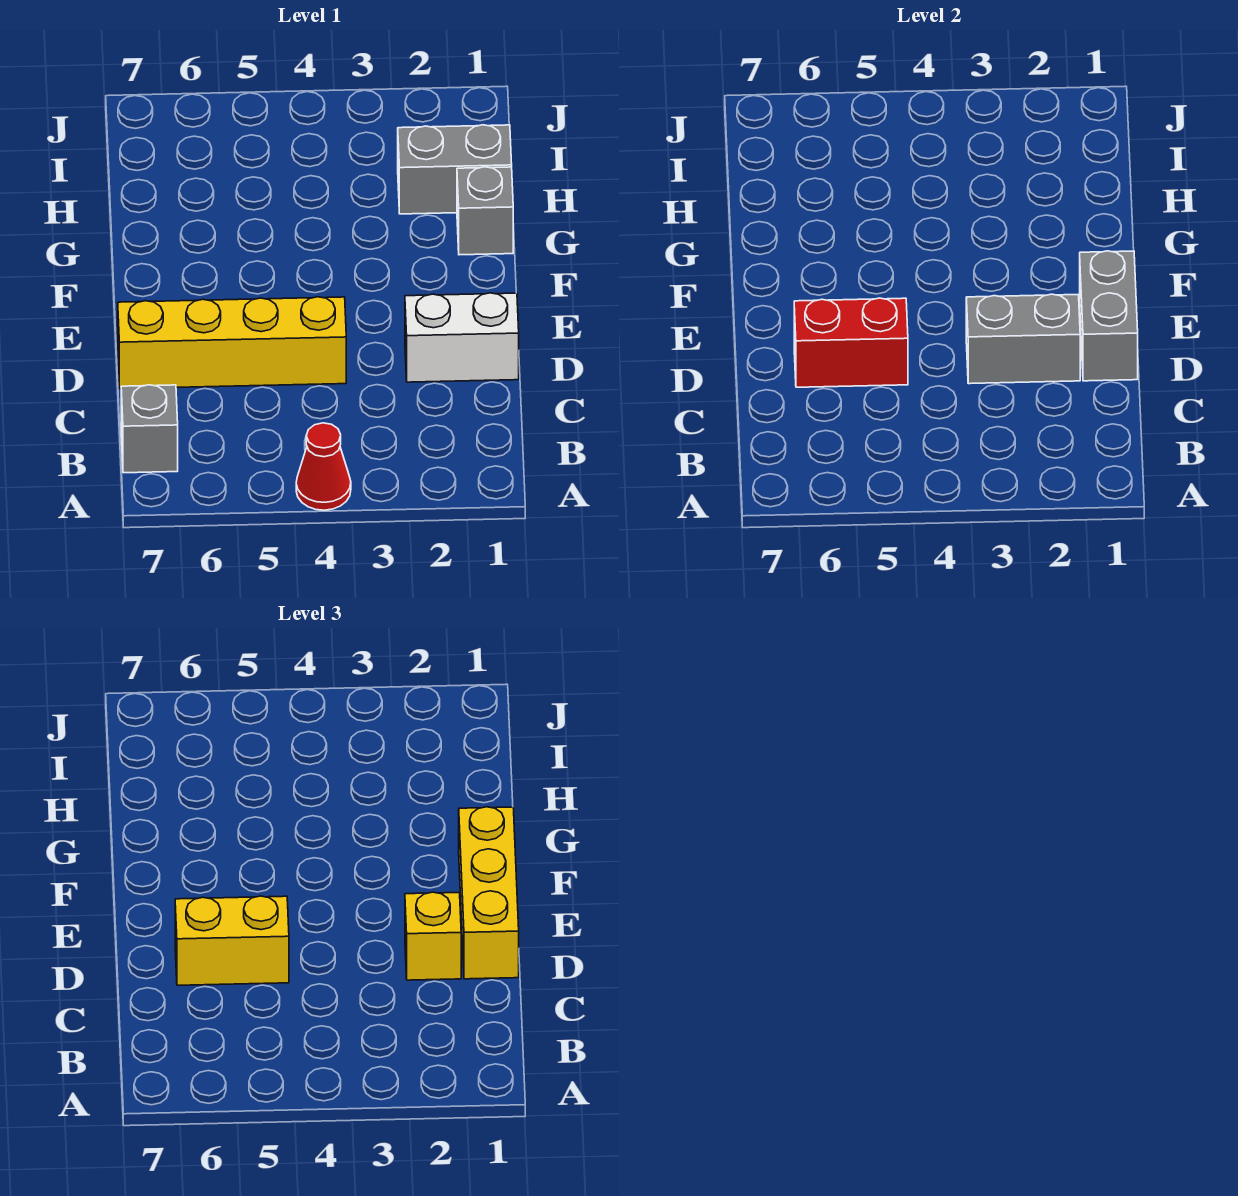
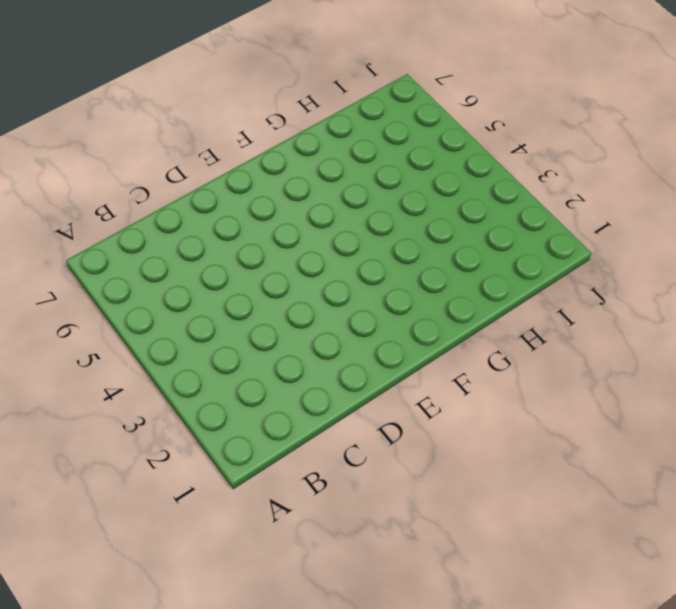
none -> red cone A4 level 1
none -> grey brick B7 level 1
none -> white brick D1:D2 level 1

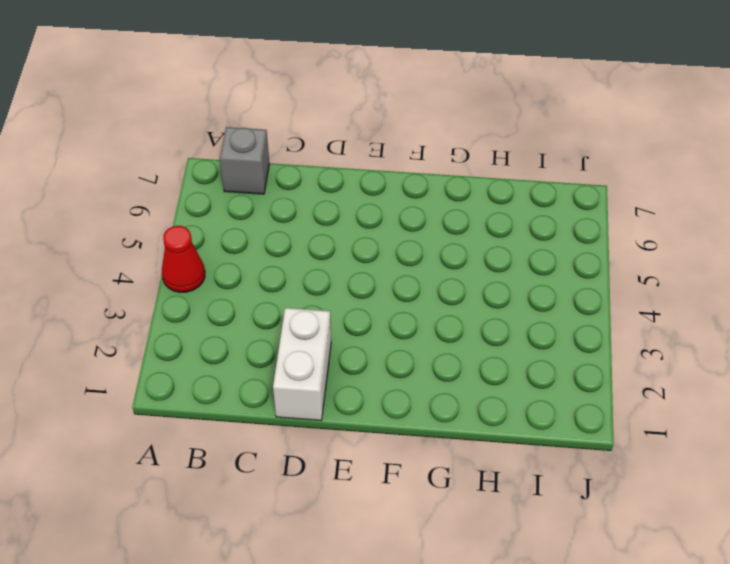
none -> yellow brick D4:D7 level 1
none -> grey brick G1 level 1
none -> grey brick H1:H2 level 1

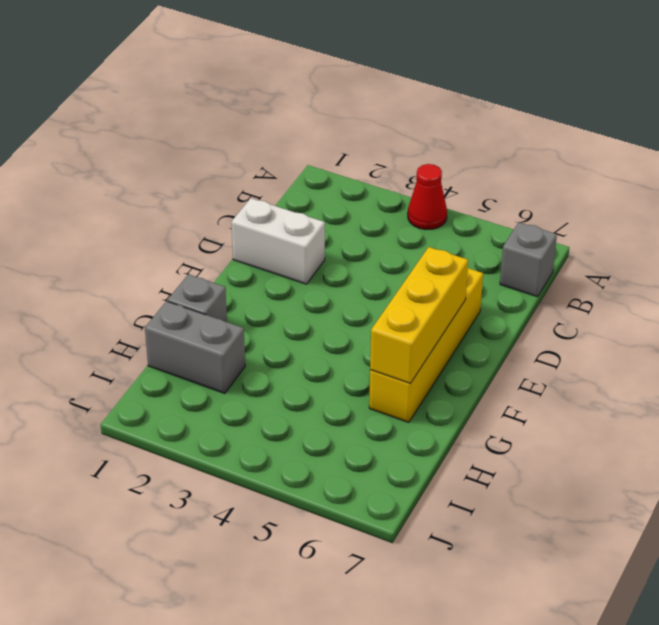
yellow brick D6:G6 level 1 -> yellow brick D4:D7 level 1
yellow brick E6:G6 level 2 -> yellow brick D1:F1 level 3
none -> grey brick D1:E1 level 2
none -> grey brick D2:D3 level 2
none -> red brick D5:D6 level 2

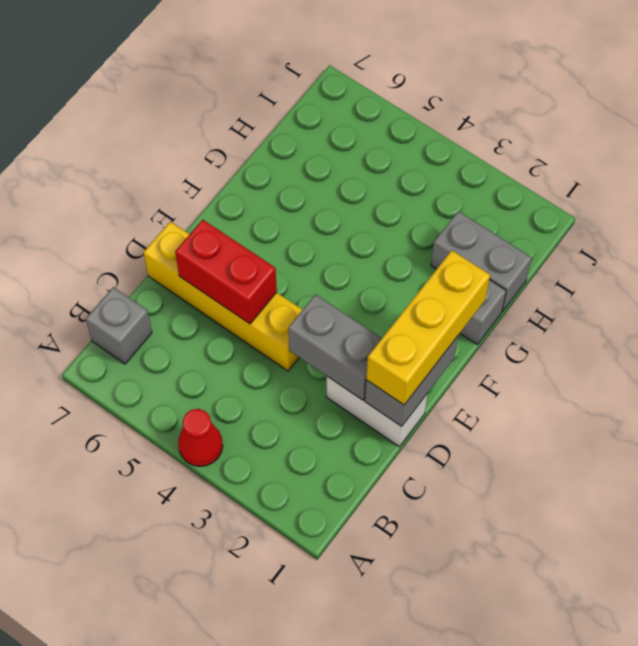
none -> yellow brick D2 level 3
none -> yellow brick D5:D6 level 3

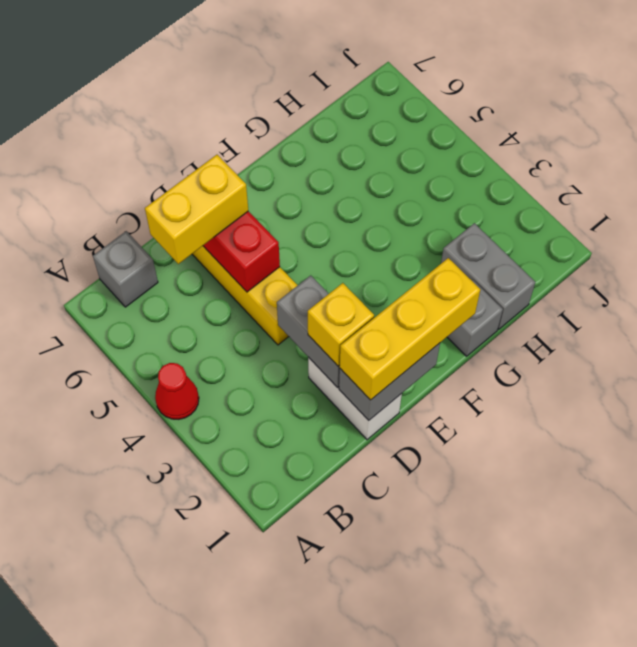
yellow brick C6:D6 level 3 -> yellow brick D5:D6 level 3

